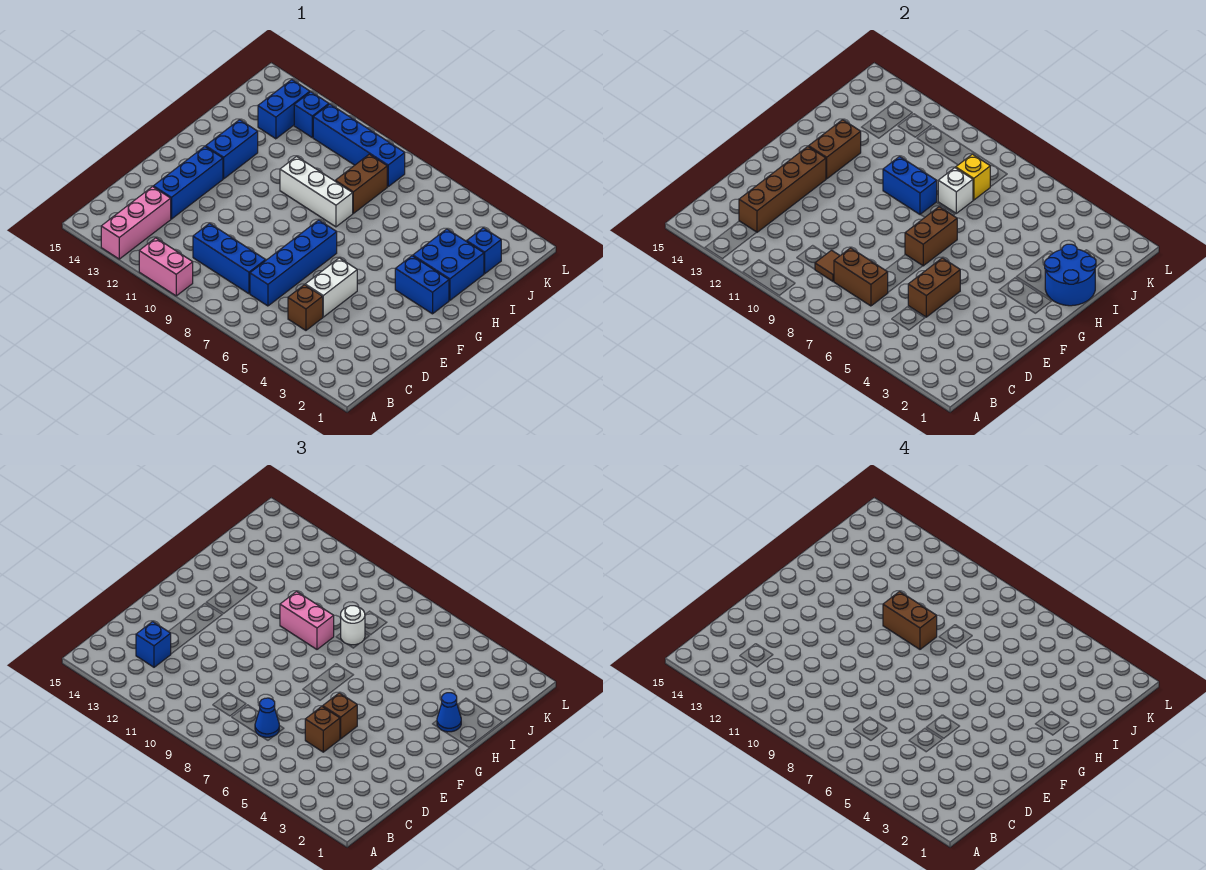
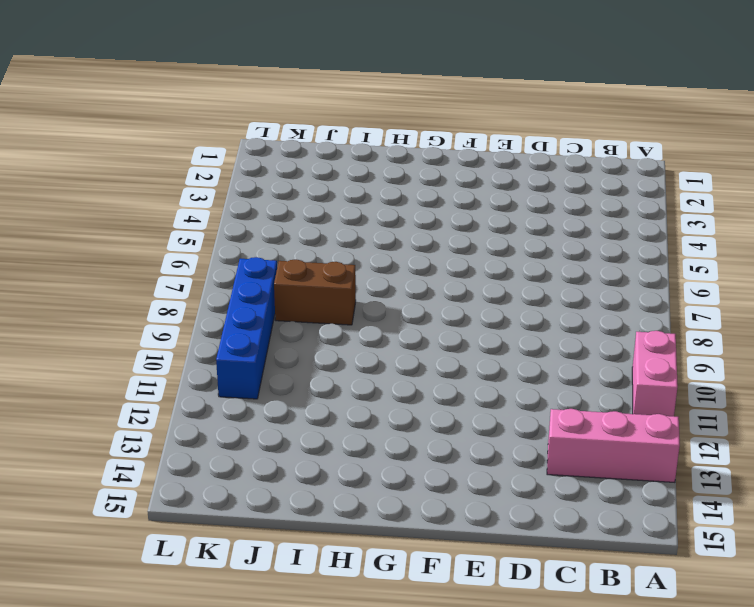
none -> brown brick C5 level 1
none -> blue brick C7:F7 level 1
none -> blue brick C8:C10 level 1
none -> white brick D5:E5 level 1

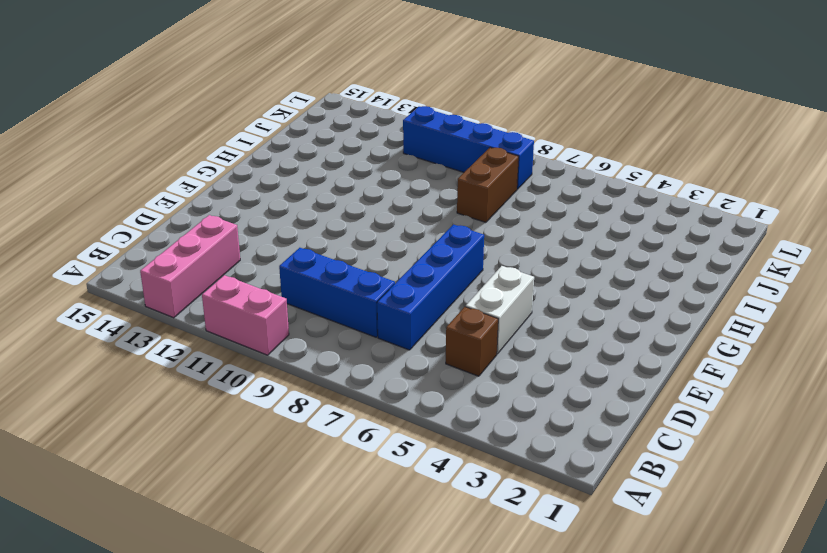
none -> blue brick D13:F13 level 1
none -> blue brick G2:G3 level 1
none -> blue brick G13:H13 level 1
none -> blue brick H2:I3 level 1

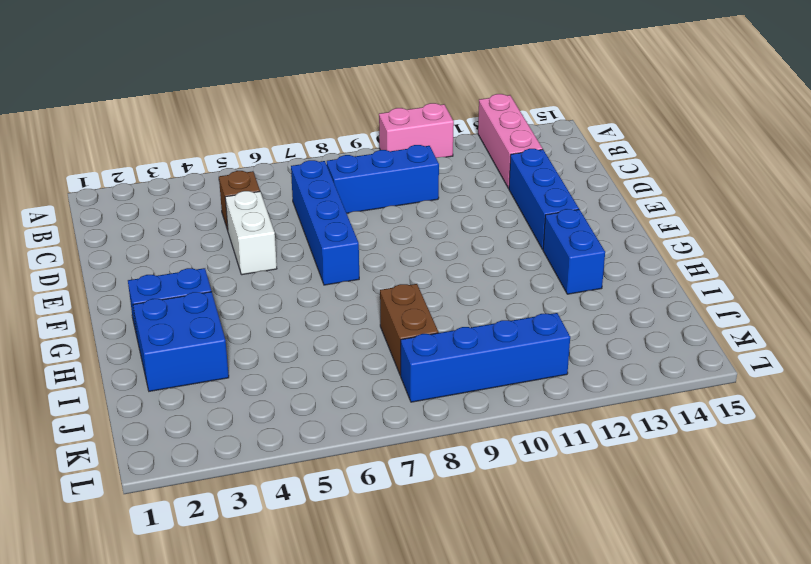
none -> white brick H8:H10 level 1
none -> blue brick J2 level 1
none -> blue brick J13:K13 level 1
none -> blue brick K12 level 1

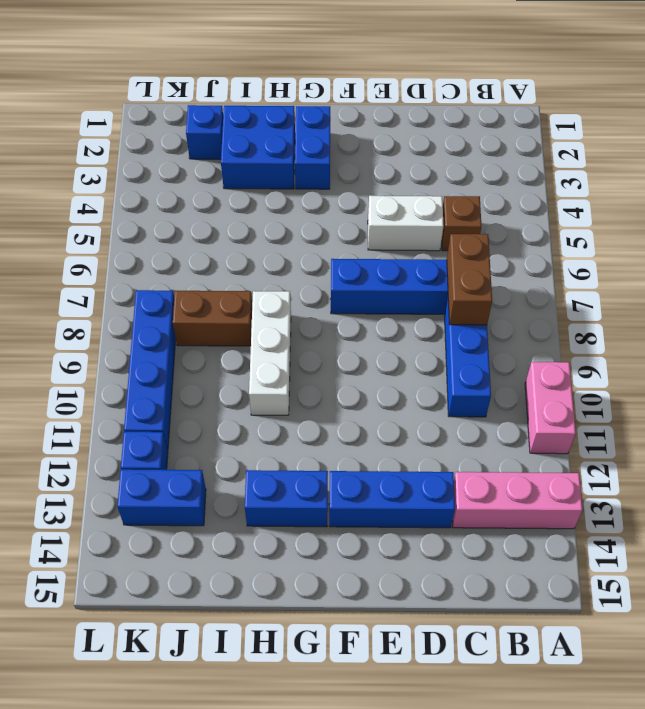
none -> brown tile C9 level 2
none -> brown brick C13:F13 level 2
none -> brown brick D5:E5 level 2
none -> brown brick F7:G7 level 2

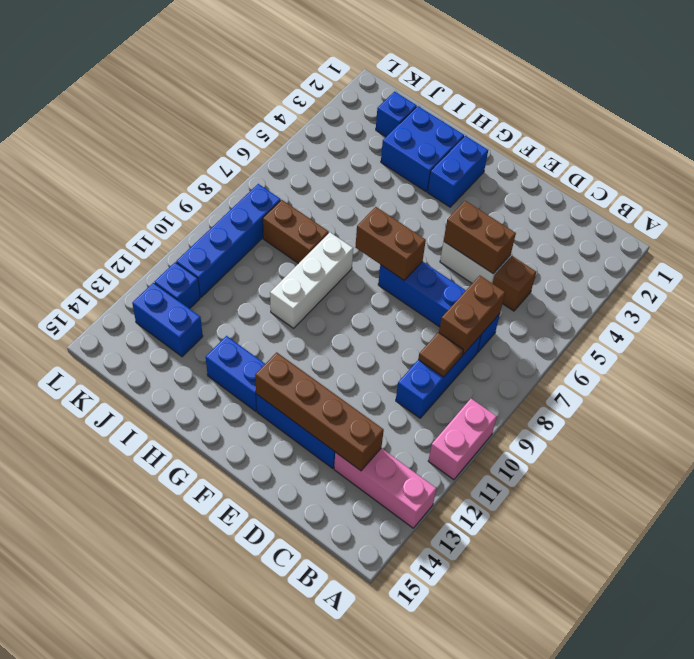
none -> brown brick G13:H13 level 2
none -> blue round brick H1:I2 level 2
none -> blue brick H9:H10 level 2
none -> white brick I8 level 2

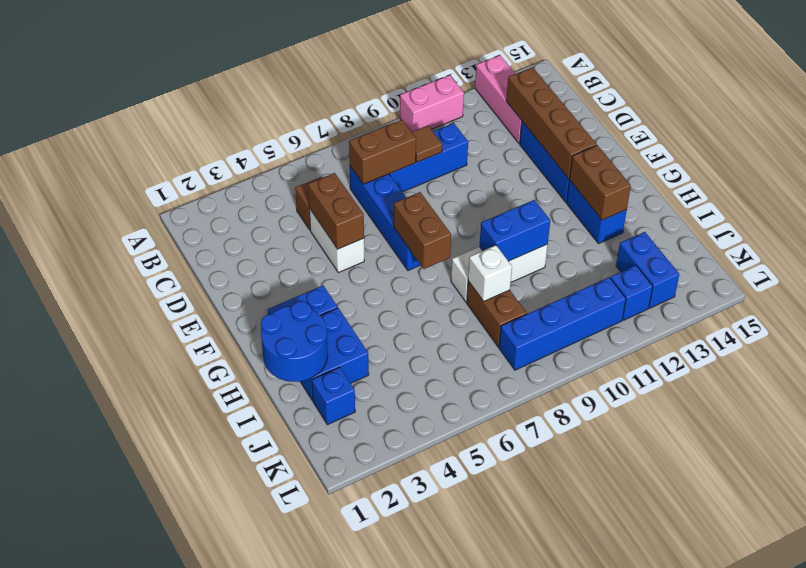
none -> yellow brick J8 level 2
none -> blue cone C7 level 3
none -> blue brick C13 level 3
none -> brown brick D5 level 3

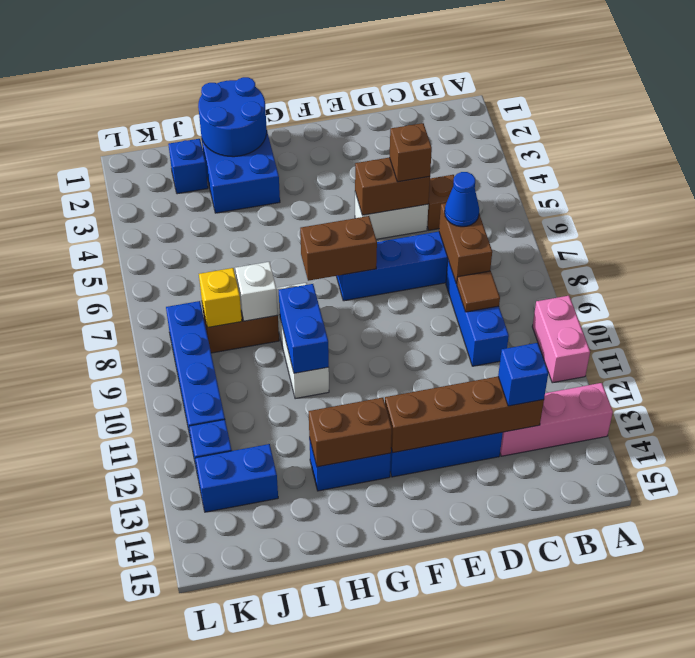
none -> blue brick G2:G3 level 1
none -> brown brick E5 level 3
none -> blue cone H2 level 3
none -> pink brick H9:H10 level 3

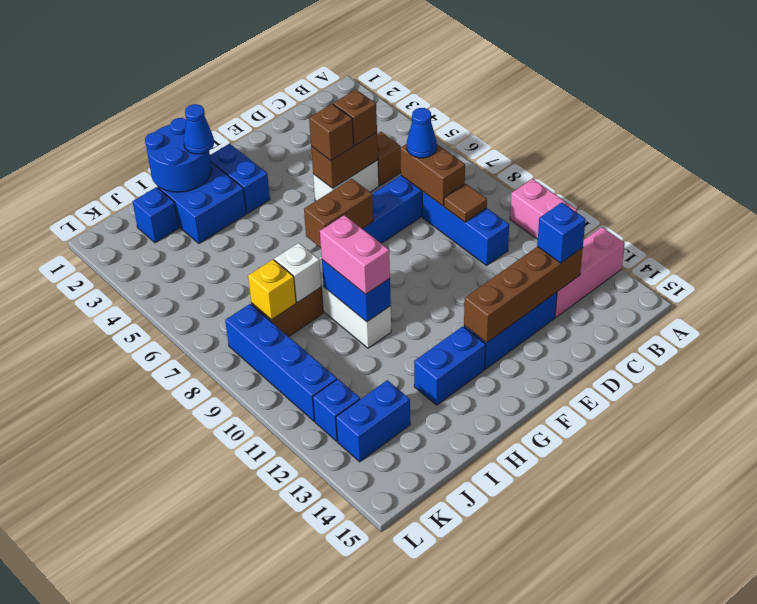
none -> brown brick G13:H13 level 2
none -> white round brick I8 level 3
none -> brown brick H9:H10 level 4

